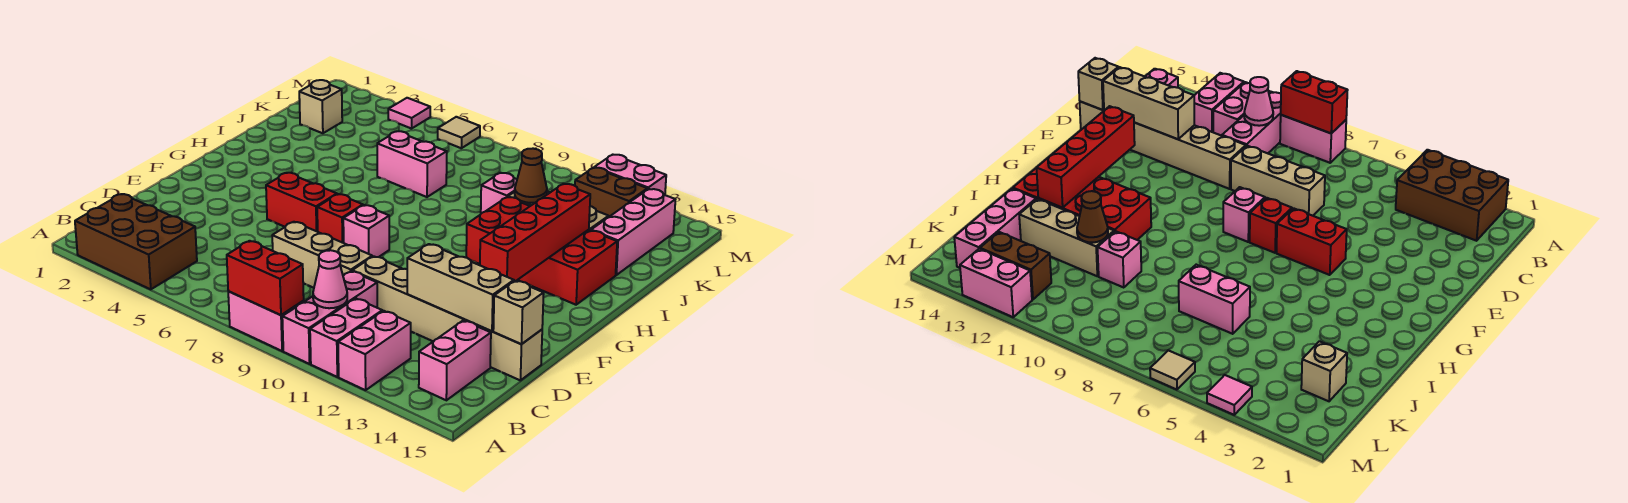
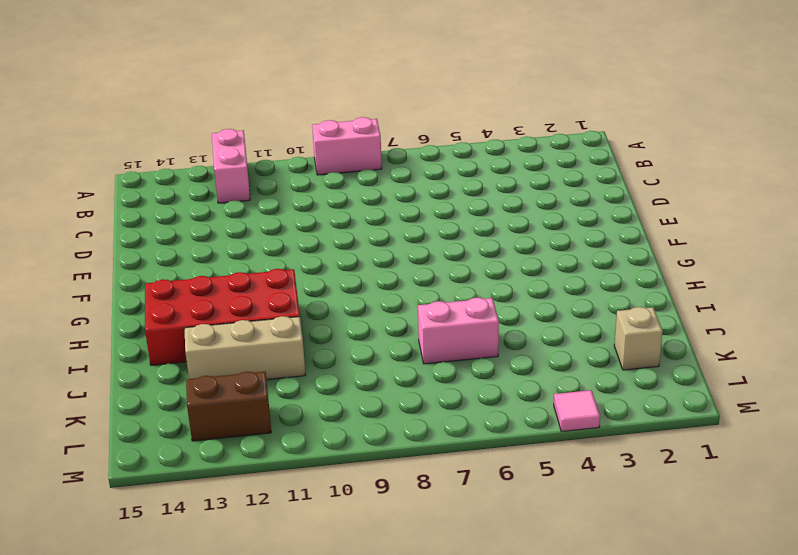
none -> brown brick A2:B4 level 1
none -> pink brick A10:C10 level 1
none -> pink brick A11:B11 level 1

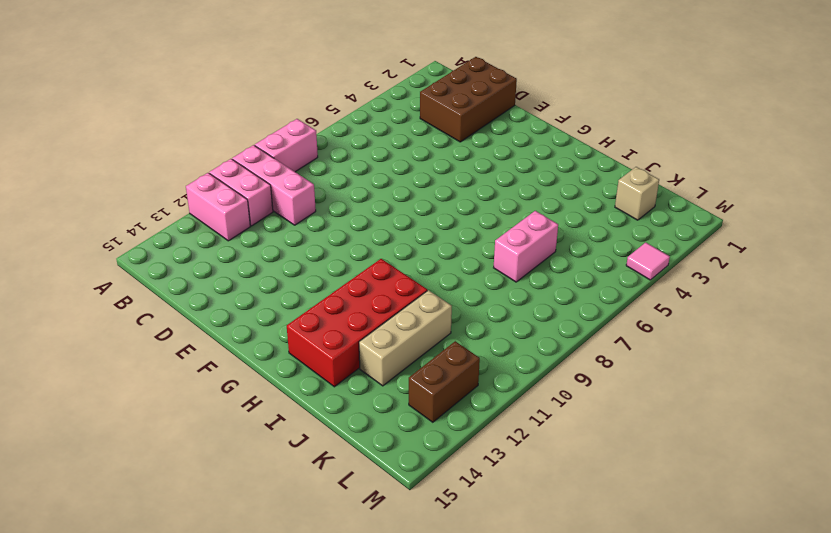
brown brick C1:D3 level 1 -> brown brick A2:B4 level 1
none -> pink brick B14:C14 level 1
none -> tan brick D7:D9 level 1
none -> tan brick D10:D15 level 1

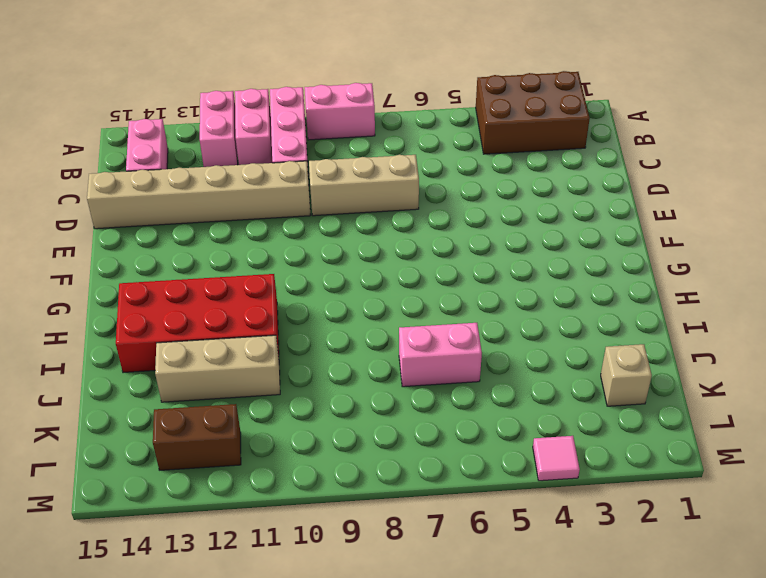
none -> red brick F5:F6 level 1
none -> red brick F7 level 1
none -> pink brick F8 level 1

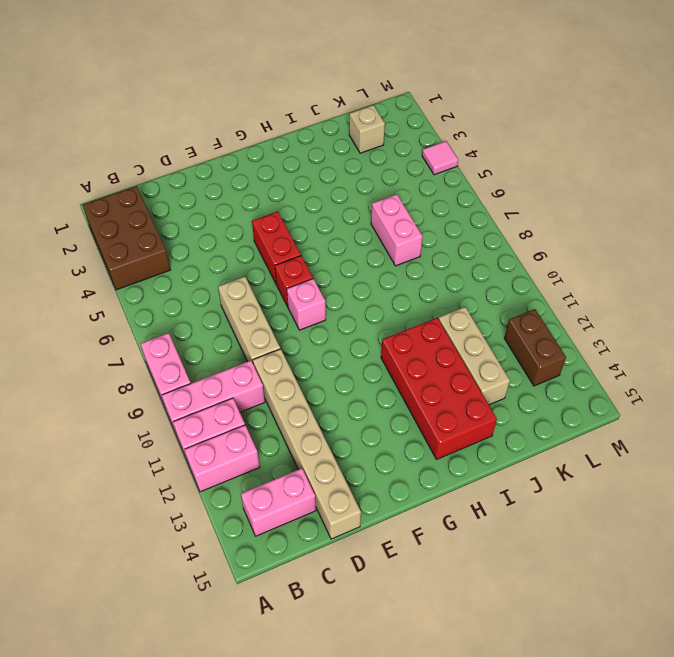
none -> pink brick J10 level 1
none -> pink brick J14:L14 level 1
none -> tan tile M6 level 1

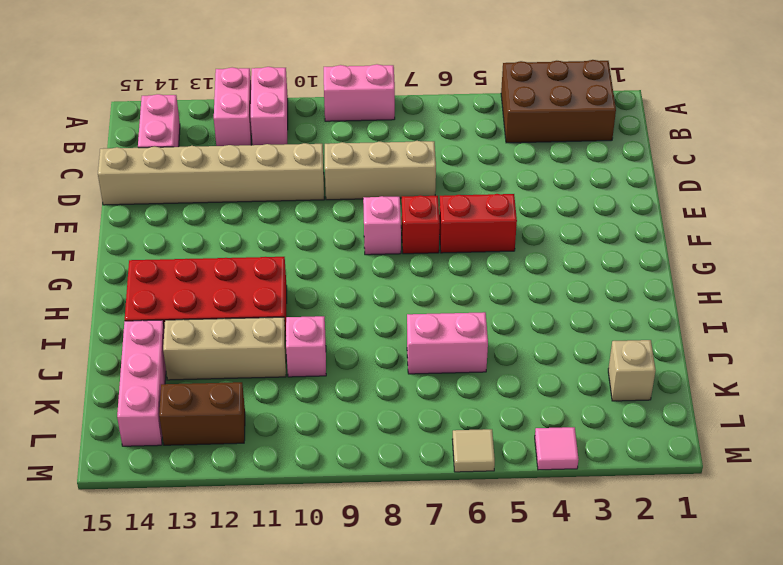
none -> pink brick A10:C10 level 1
none -> pink brick M12:M13 level 1
none -> red brick A8:A9 level 2

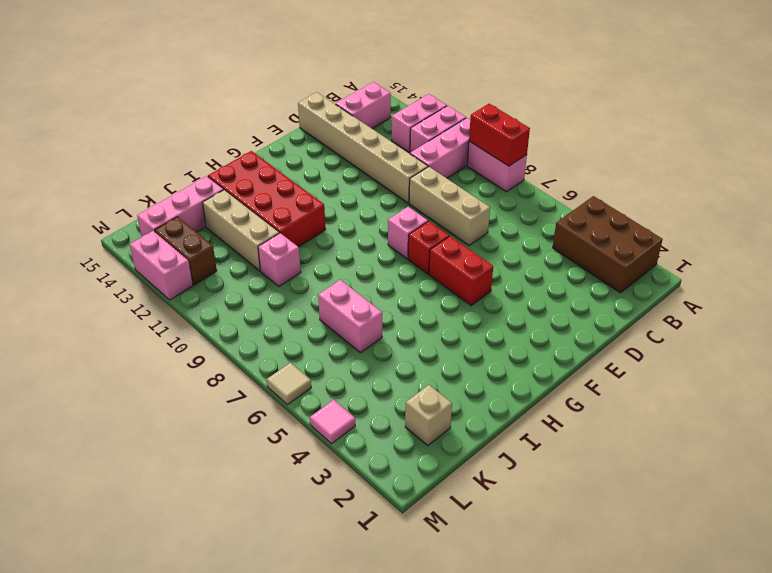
none -> pink cone B10 level 2
none -> tan brick D12:D14 level 2
none -> tan brick D15 level 2

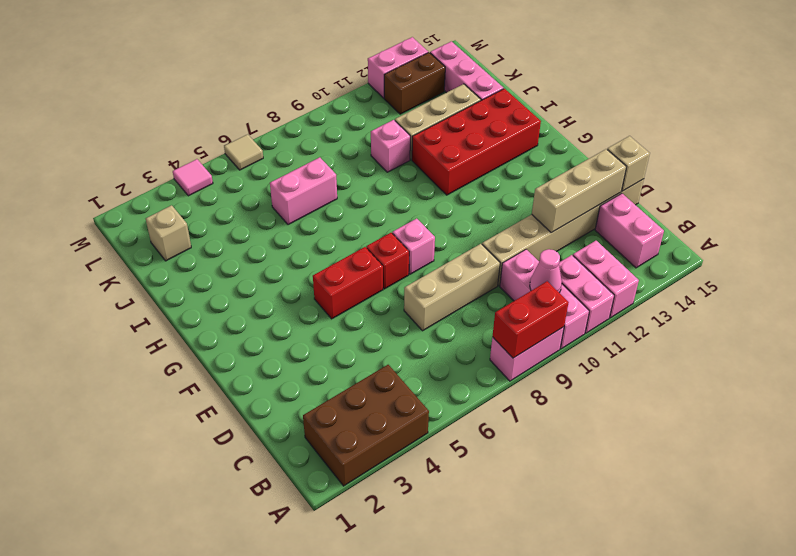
none -> red brick F13:I13 level 2
none -> brown cone J11 level 2

